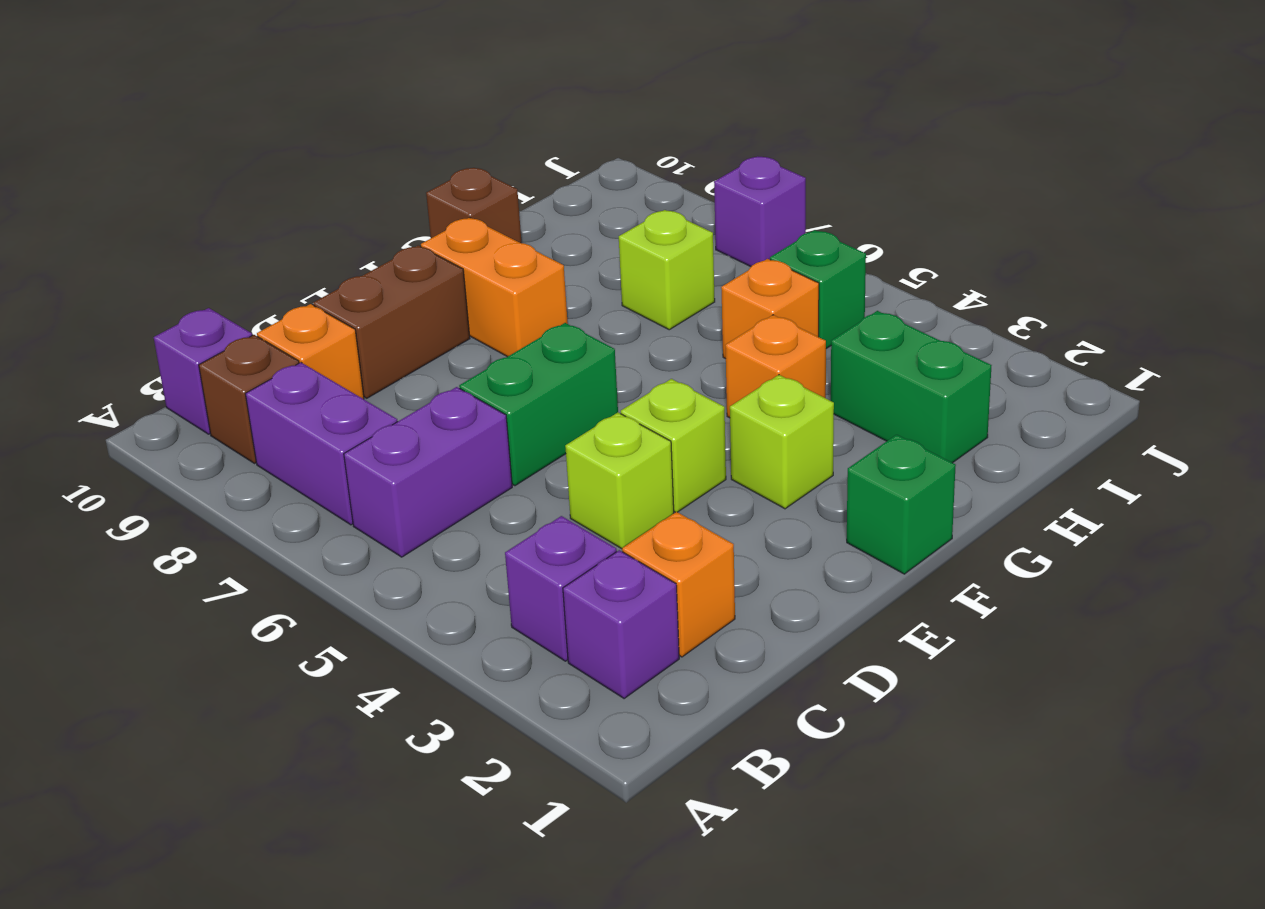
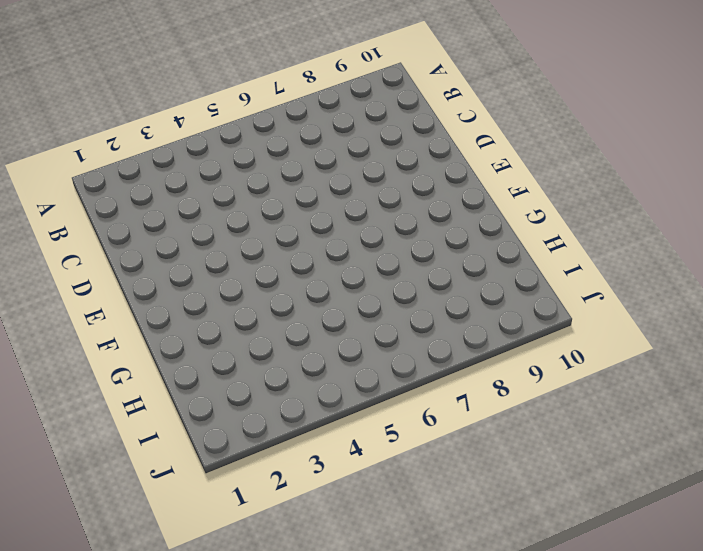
none -> purple brick B2 level 1
none -> purple brick B3 level 1
none -> purple brick B6:C6 level 1

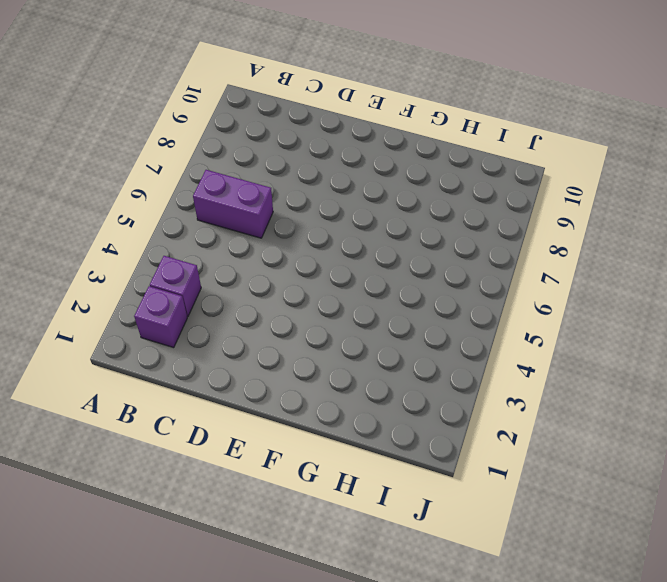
none -> purple brick B7:B8 level 1
none -> brown brick B9 level 1
none -> purple brick B10 level 1

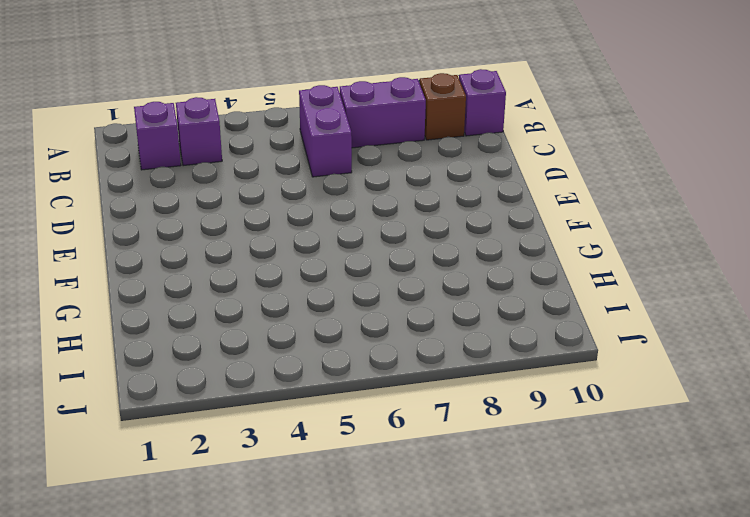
none -> orange brick C2 level 1
none -> orange brick C9 level 1
none -> lime brick D4 level 1

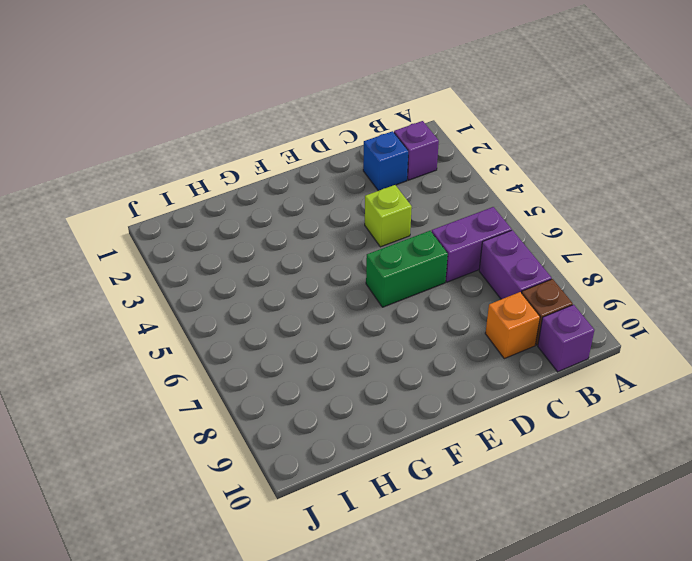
blue brick C2 level 1 -> orange brick C2 level 1
none -> purple brick B3 level 1
none -> brown brick D9:E9 level 1
none -> lime brick E4 level 1

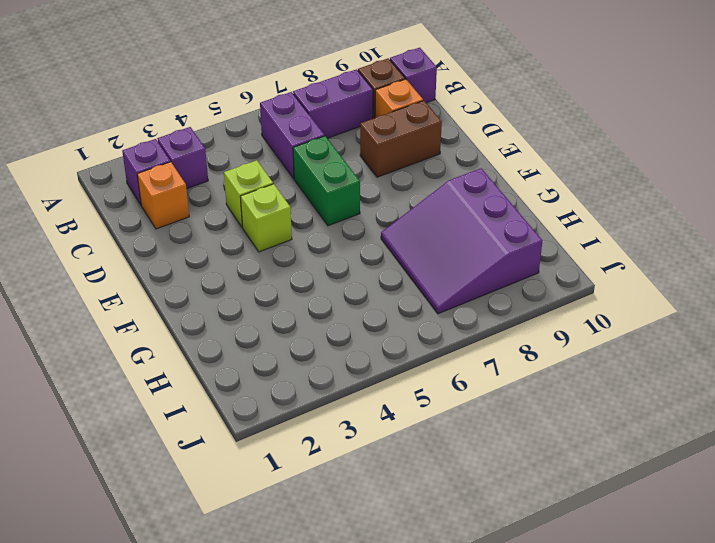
brown brick D8:D9 level 1 -> brown brick D9:E9 level 1
purple slope G7:I9 level 1 top 9 -> lime brick H7 level 1
none -> green brick F1 level 1
none -> lime brick F3 level 1
none -> orange brick F8:F9 level 1

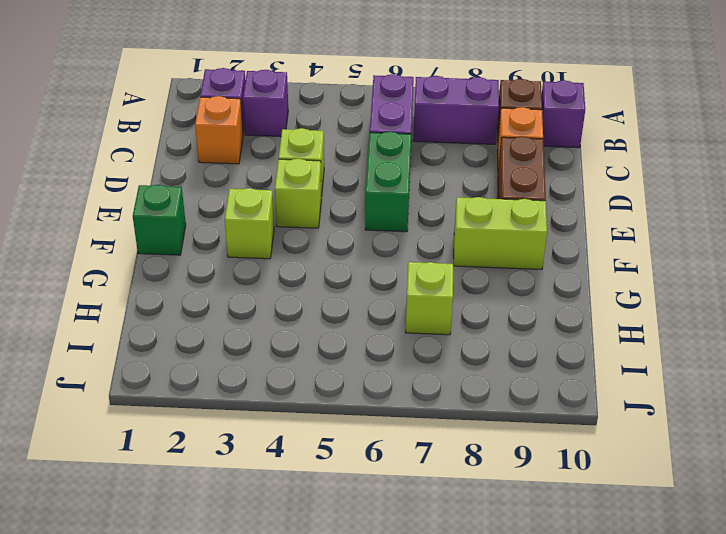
lime brick F8:F9 level 1 -> orange brick F8:F9 level 1
none -> orange brick G4 level 1
none -> brown brick G10 level 1
none -> green brick H2:H3 level 1

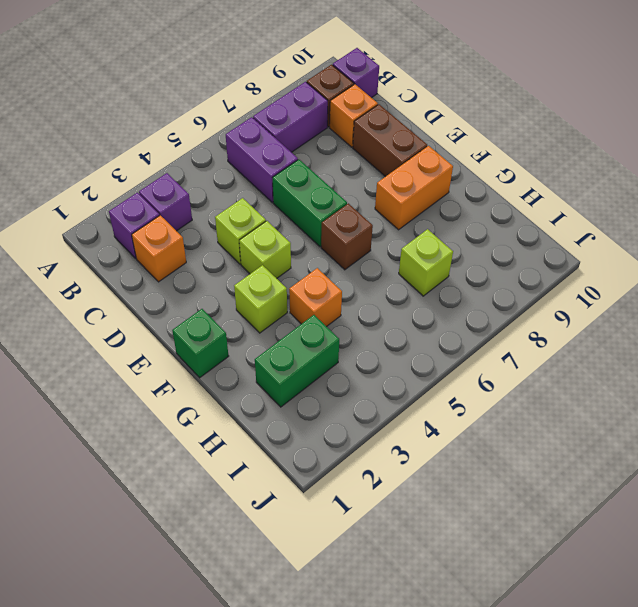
brown brick F6 level 1 -> brown brick G10 level 1
none -> orange brick H5 level 1
none -> green brick I5 level 1
none -> purple brick J7 level 1

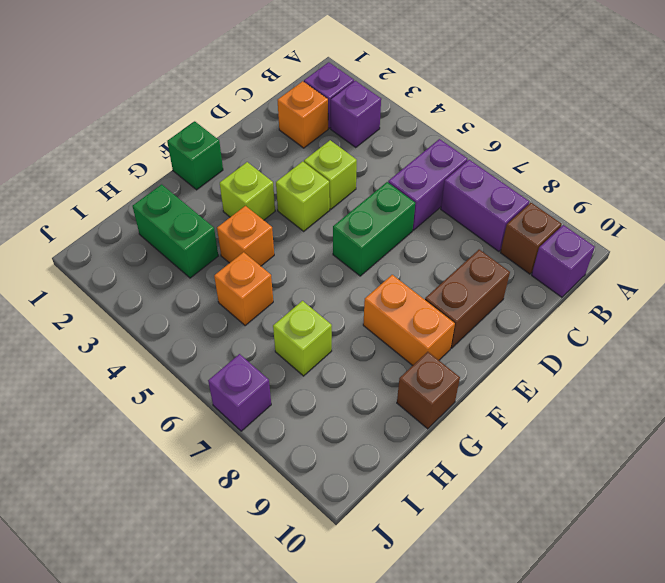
none -> orange brick C9 level 1
none -> green brick I5 level 1

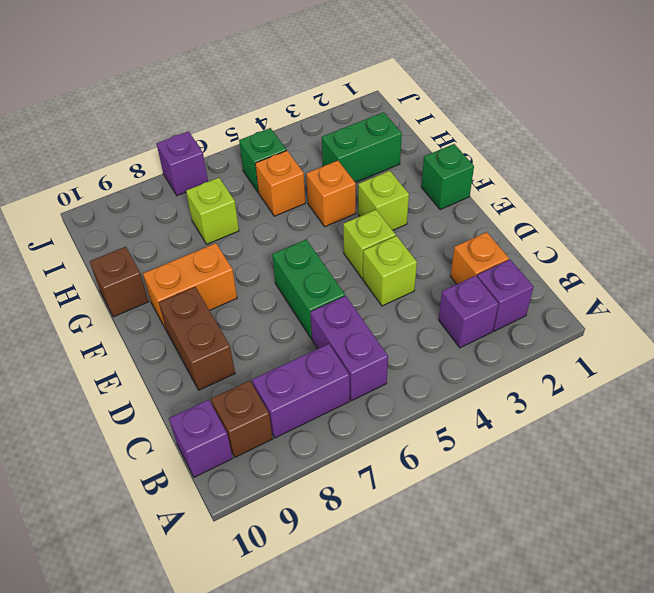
none -> orange brick C9 level 1

